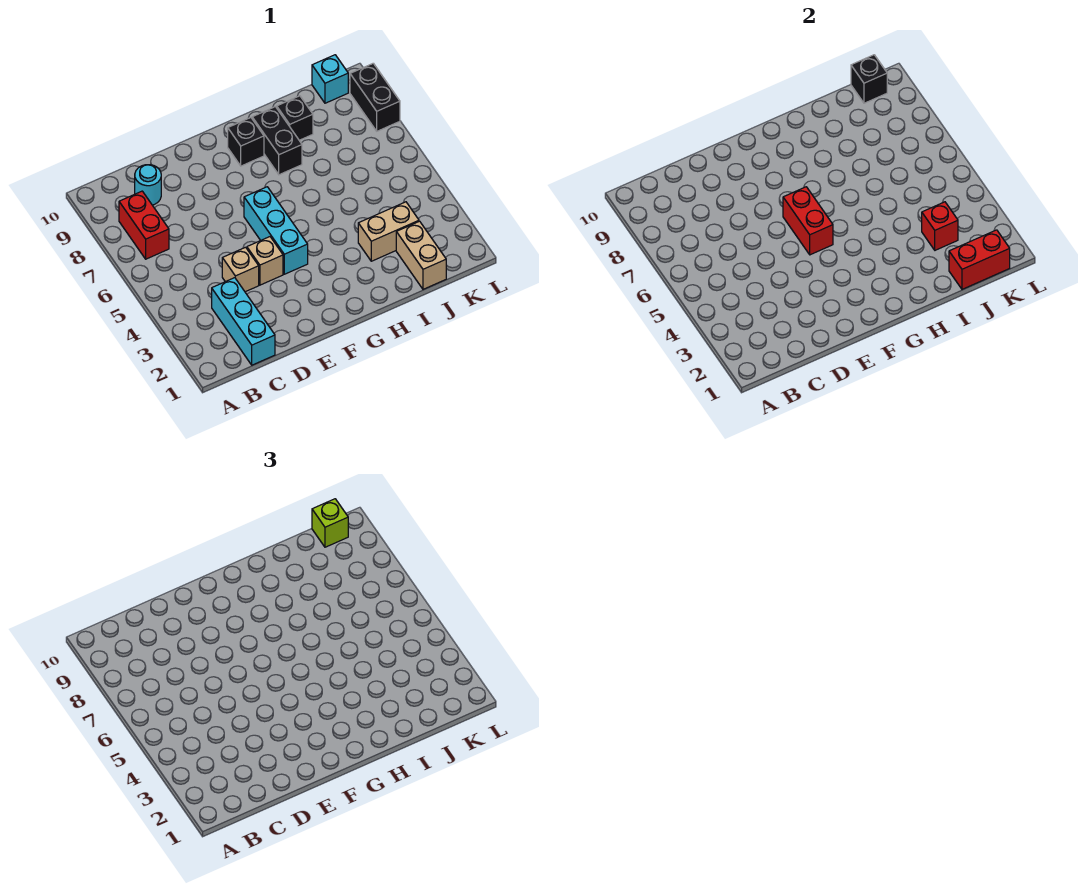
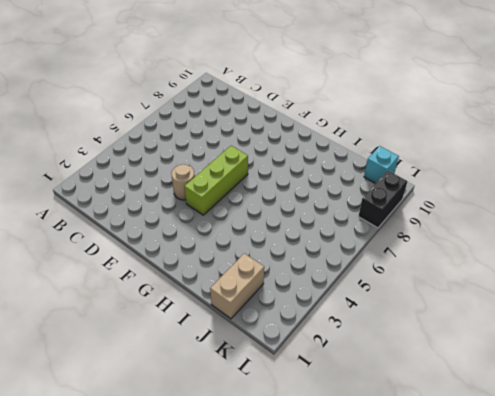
tan round brick E4 level 1 -> tan brick E4 level 1
lime brick F4:F6 level 1 -> cyan brick F4:F6 level 1
none -> red brick B7:B8 level 1
none -> cyan brick C1:C3 level 1
none -> cyan round brick C9 level 1

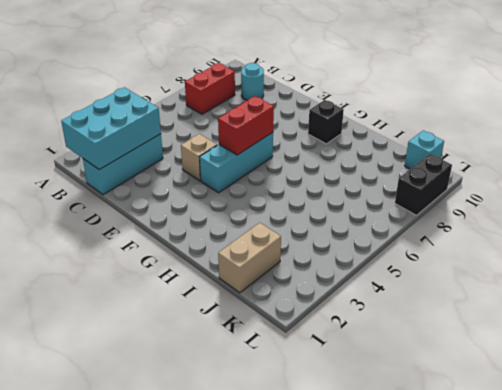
cyan brick B1:C3 level 2 -> none
none -> tan brick D4 level 1
none -> black brick H8:H9 level 1
none -> tan brick I3:J3 level 1

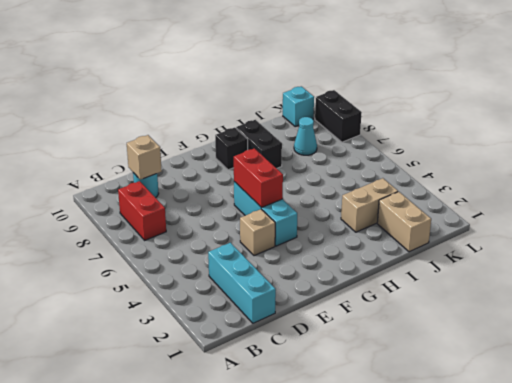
tan brick C9 level 2 -> tan brick D4 level 1
cyan cone J8 level 1 -> none
none -> black brick I9 level 1
none -> red brick J1:K1 level 2
none -> red brick J3 level 2

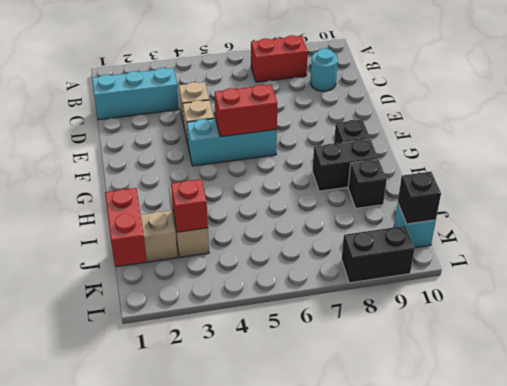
none -> lime brick K10 level 3

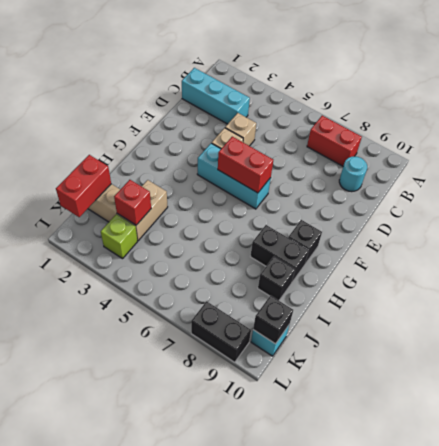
lime brick K3 level 1 -> lime brick K10 level 3

